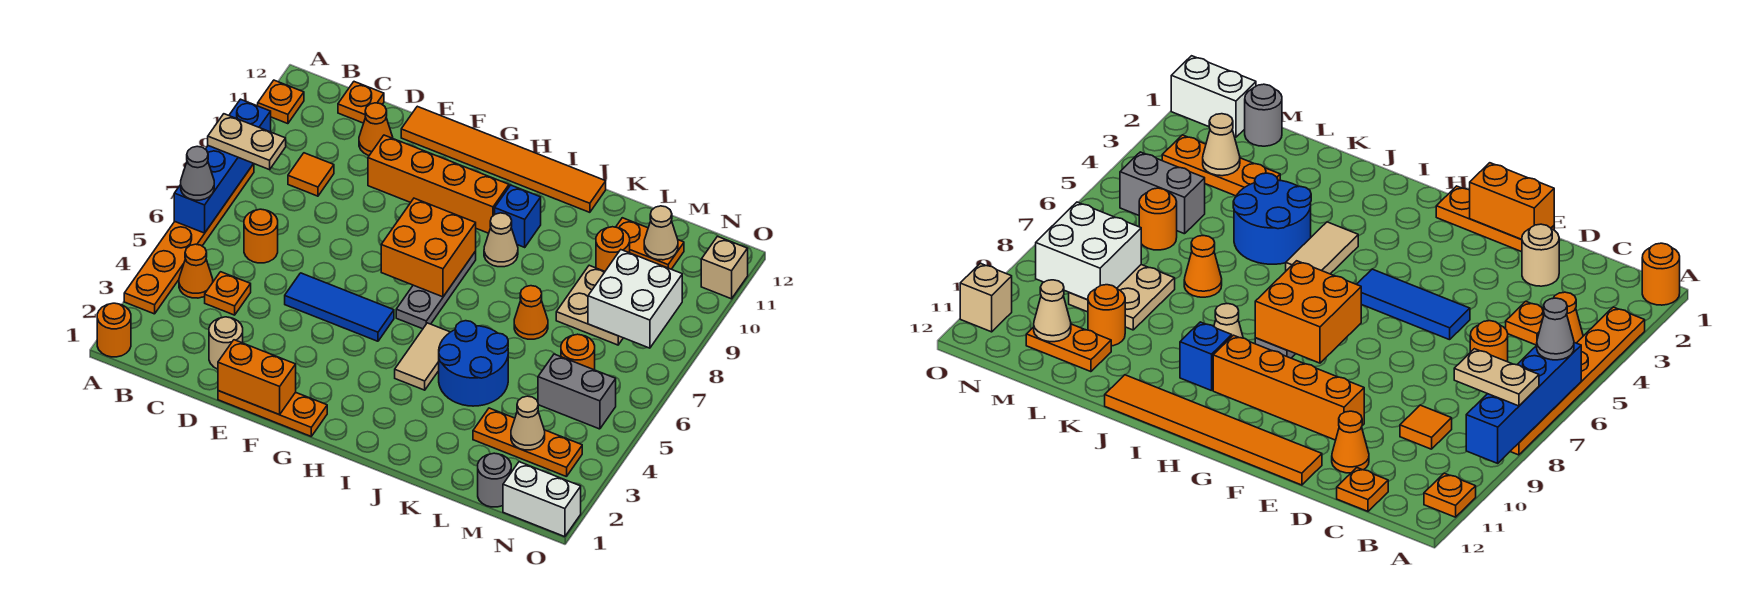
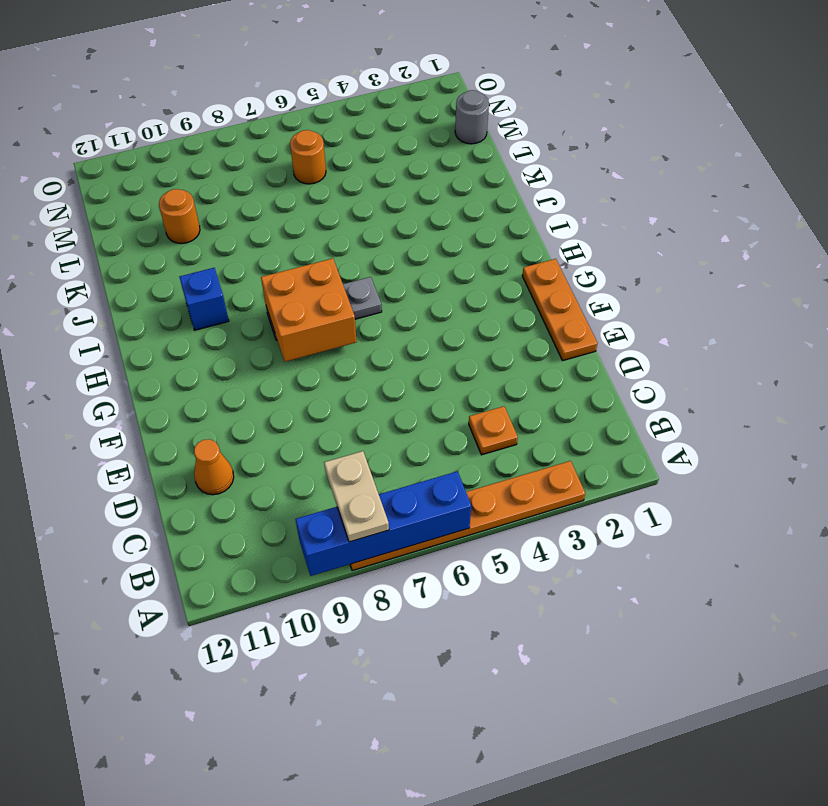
none -> orange round brick A1 level 1
none -> orange plate A11 level 1
none -> orange cone B4 level 1
none -> orange round brick C6 level 1

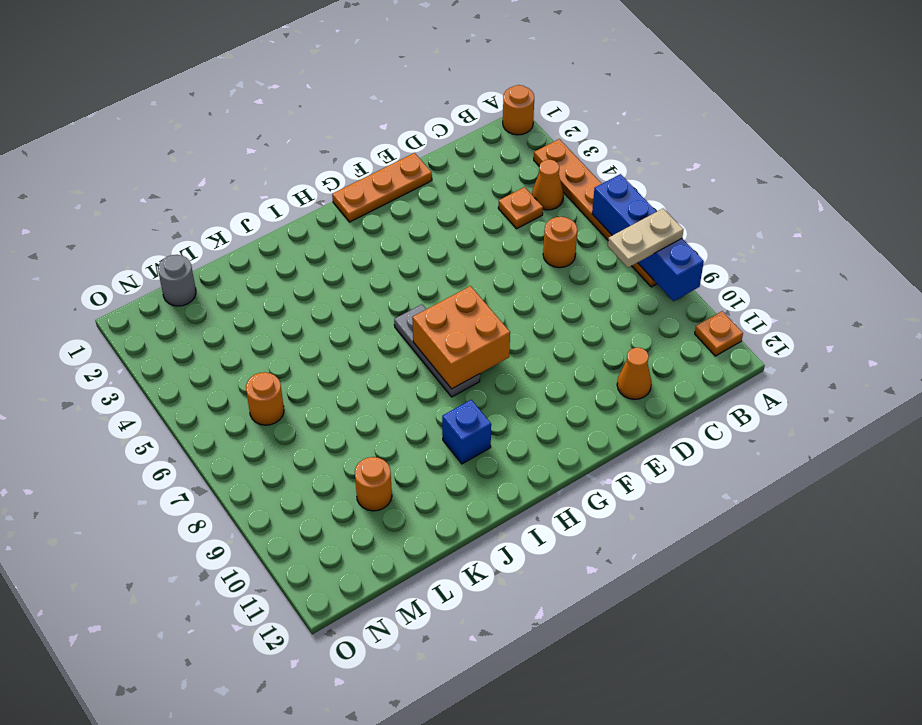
none -> orange tile C9 level 1
none -> orange plate C12 level 1
none -> tan round brick D2 level 1
none -> blue tile E5:G5 level 1

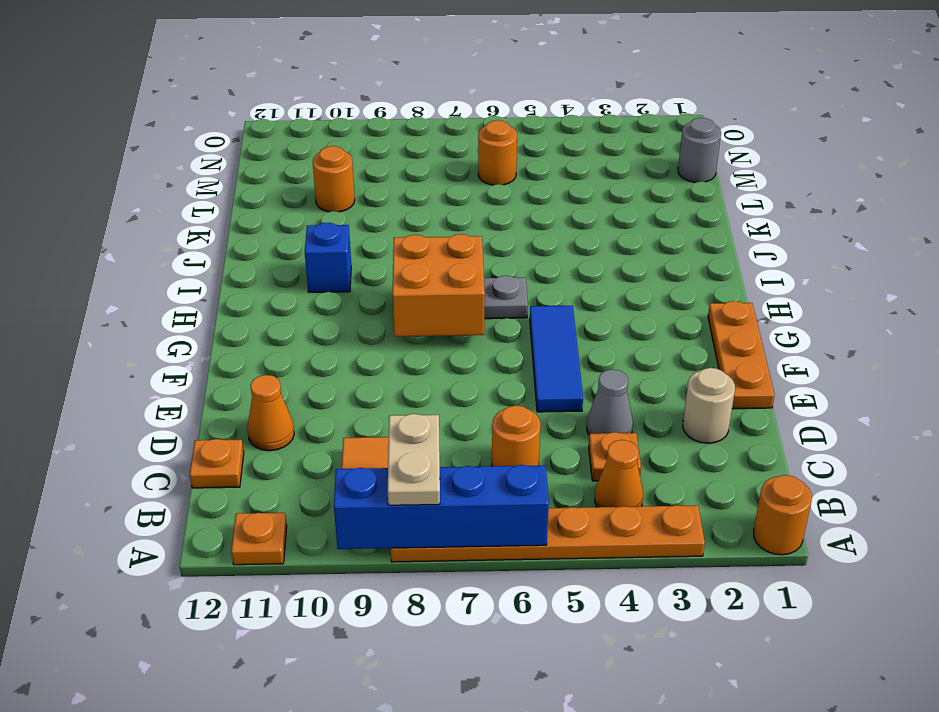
grey cone D4 level 1 -> grey cone A6 level 3
none -> orange brick E10:H10 level 1
none -> orange tile E12:J12 level 1
none -> tan tile I4:I5 level 1
none -> tan cone I9 level 1

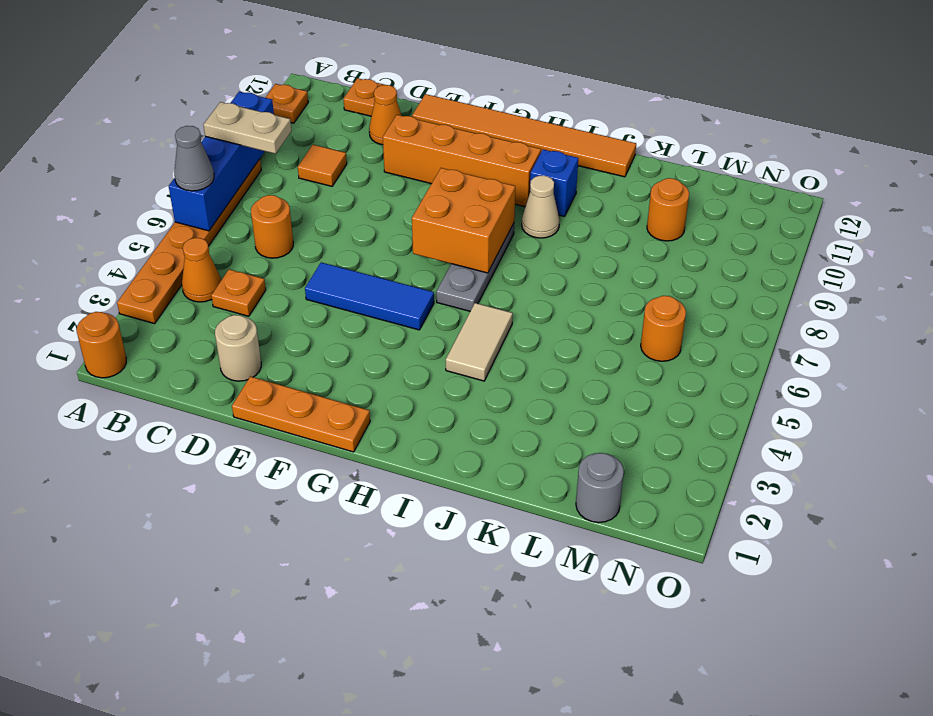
none -> blue round brick J4:K5 level 1
none -> orange cone K7 level 1
none -> orange plate L3:N3 level 1
none -> tan plate L8:M9 level 1

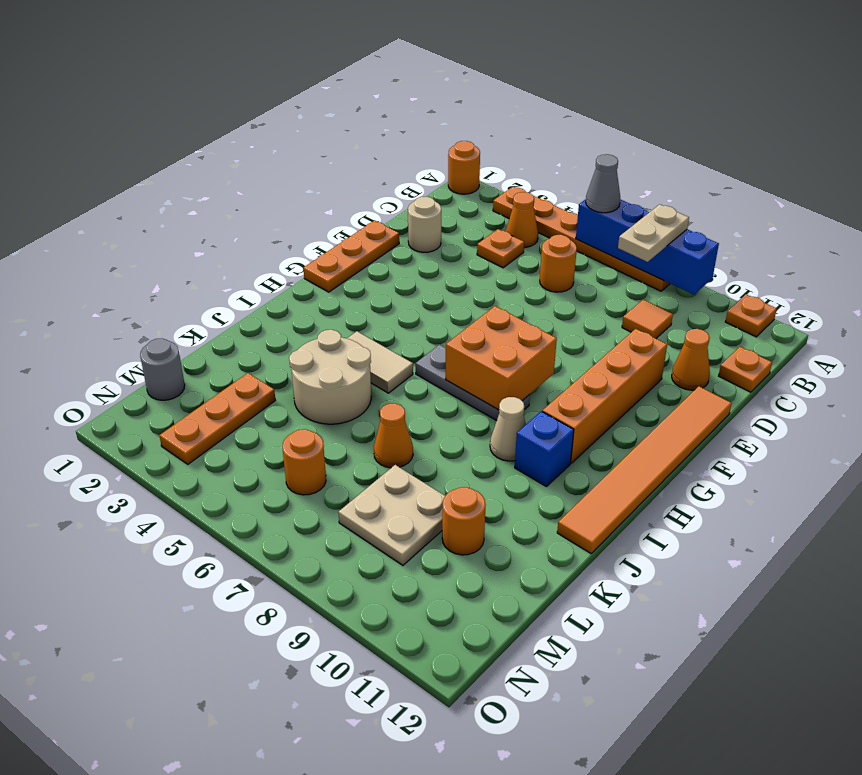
tan round brick J4:K5 level 1 -> blue round brick J4:K5 level 1
none -> blue tile E5:G5 level 1
none -> orange plate L11:M11 level 1
none -> grey brick M5:N5 level 1
none -> white brick N1:O1 level 1

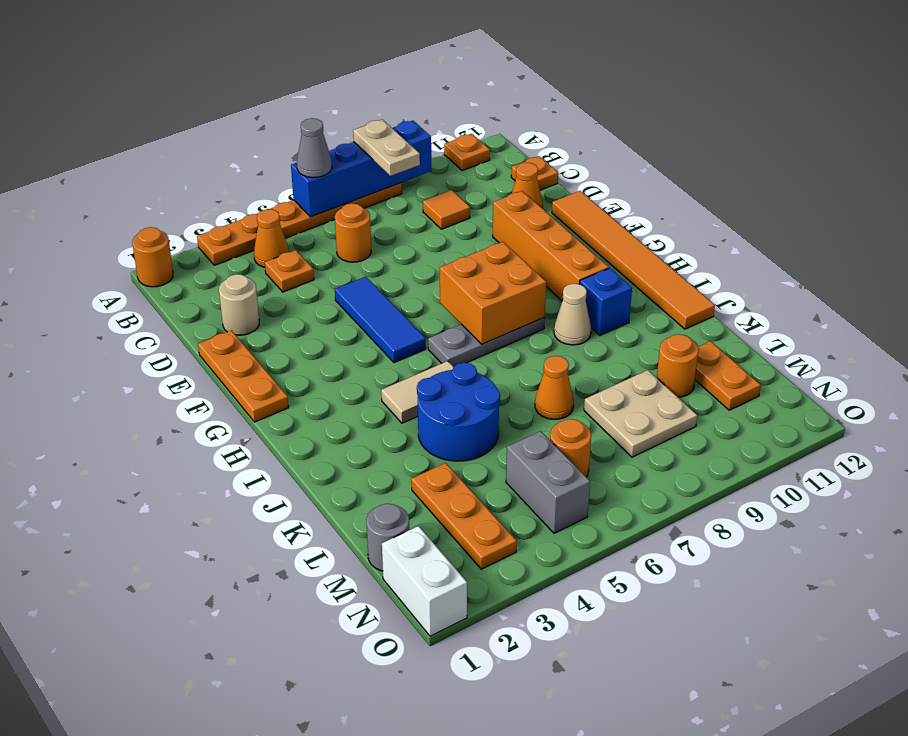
none -> tan brick O11 level 1
none -> orange brick E1:F1 level 2
none -> tan cone M3 level 2
none -> white brick M8:N9 level 2

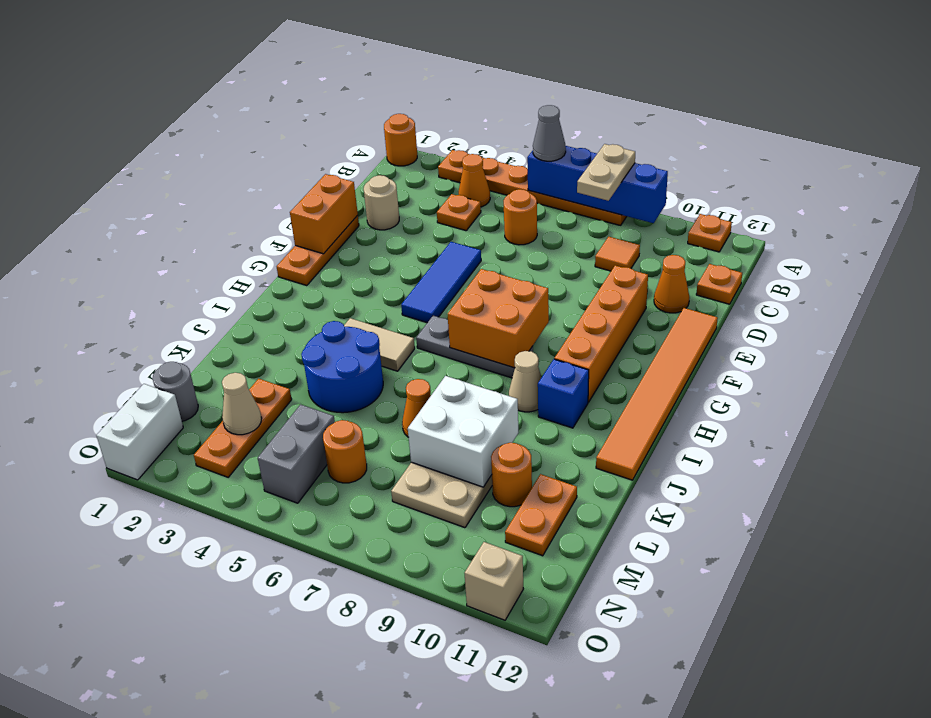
white brick K8:L9 level 2 -> white brick M8:N9 level 2
none -> tan cone M11 level 2

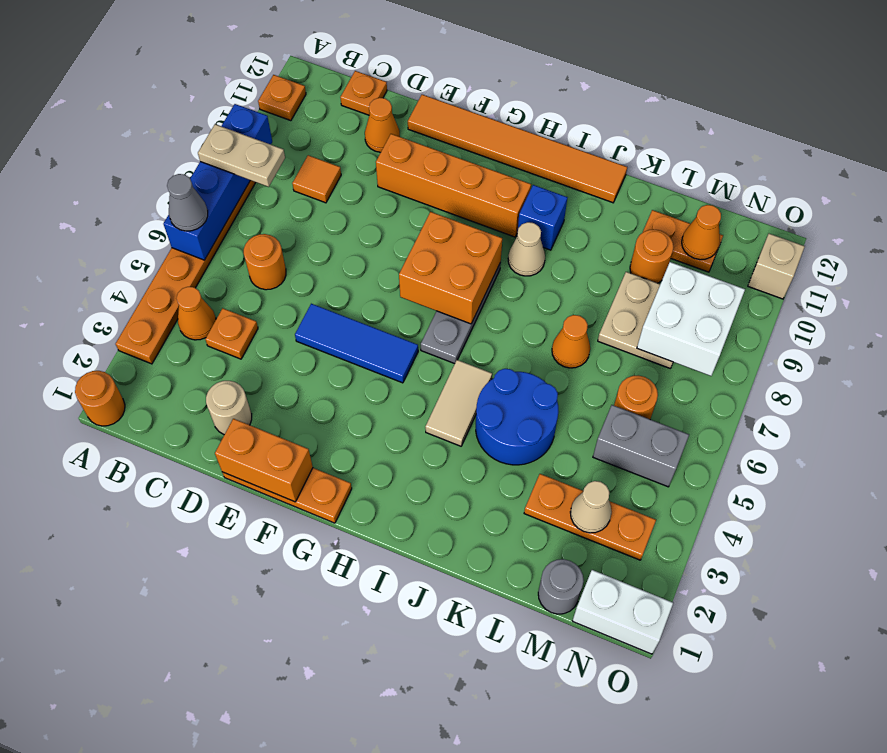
orange cone M11 level 2 -> tan cone M11 level 2

